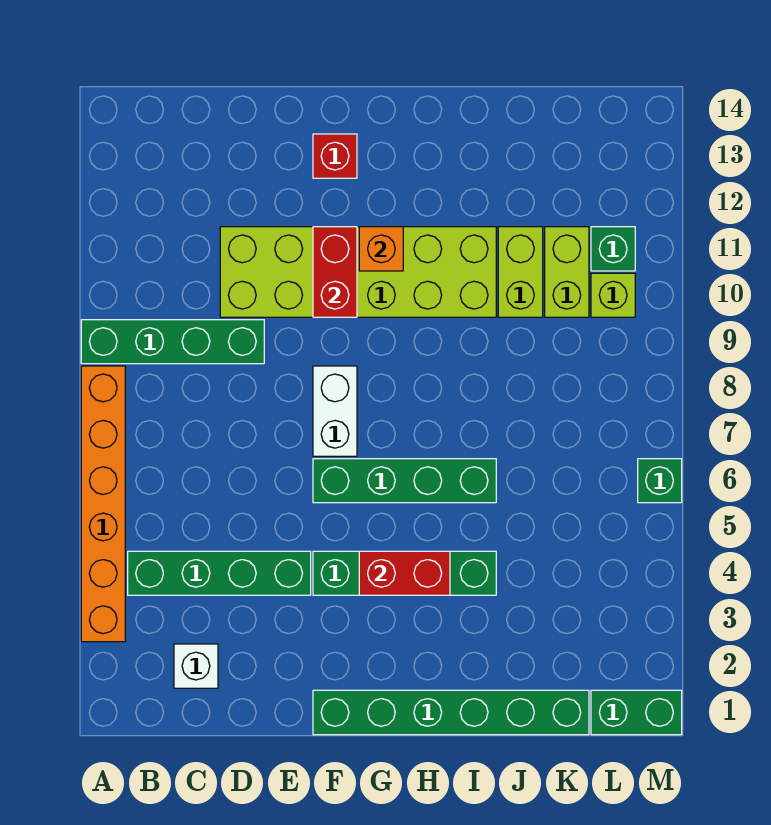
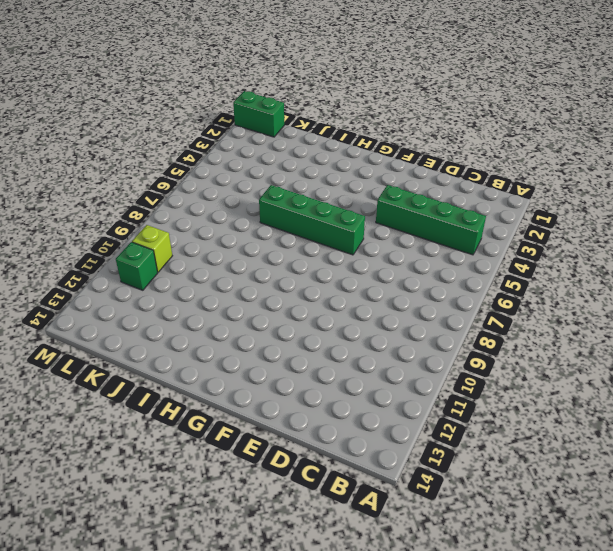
none -> orange brick A3:A8 level 1
none -> green brick A9:D9 level 1
none -> white brick C2 level 1

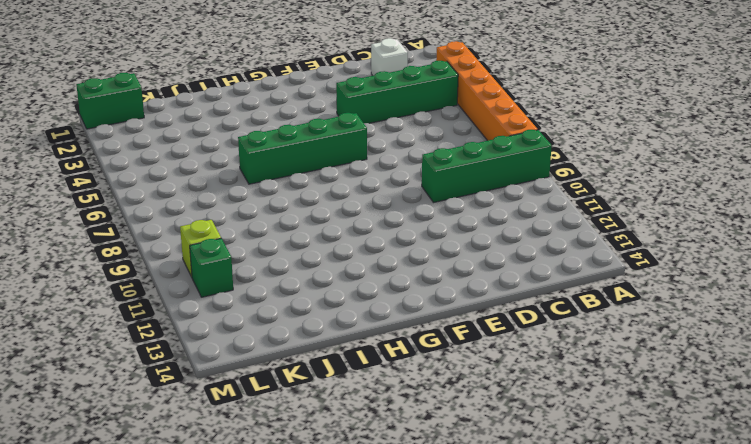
none -> lime brick D10:I11 level 1
none -> green brick F1:K1 level 1
none -> green brick F4:I4 level 1

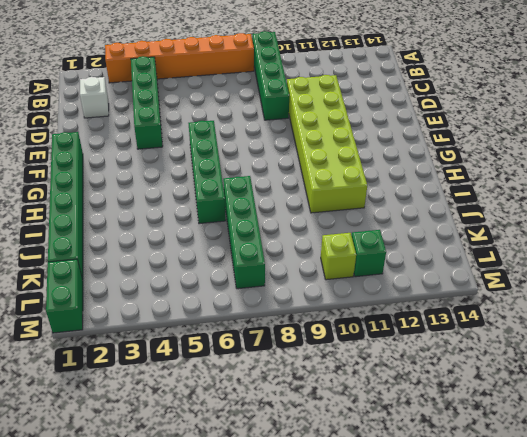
green brick I7:L7 level 1 -> green brick F4:I4 level 1
none -> white brick F7:F8 level 1
none -> red brick F13 level 1
none -> lime brick J10:J11 level 1

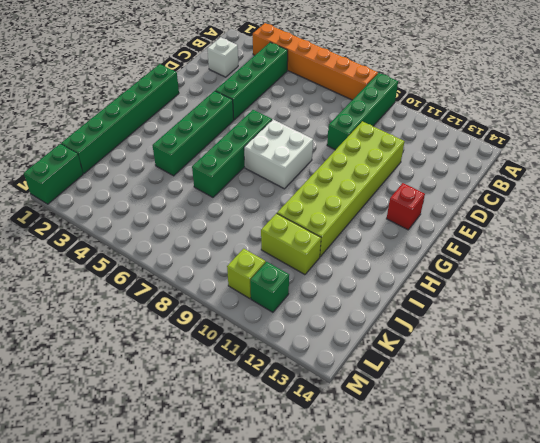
white brick F7:G8 level 1 -> white brick F7:F8 level 1
none -> lime brick K10:K11 level 1
none -> green brick M6 level 1
none -> red brick F10:F11 level 2

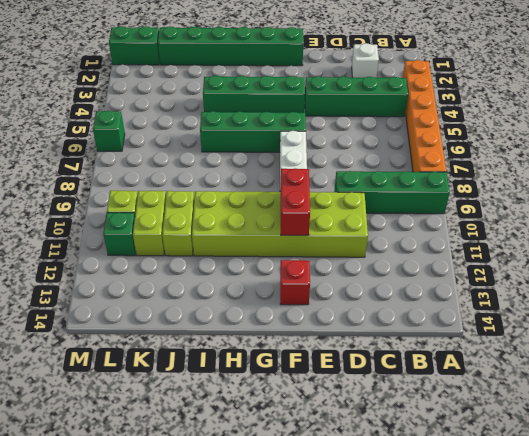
none -> red brick G4:H4 level 2
none -> orange brick G11 level 2

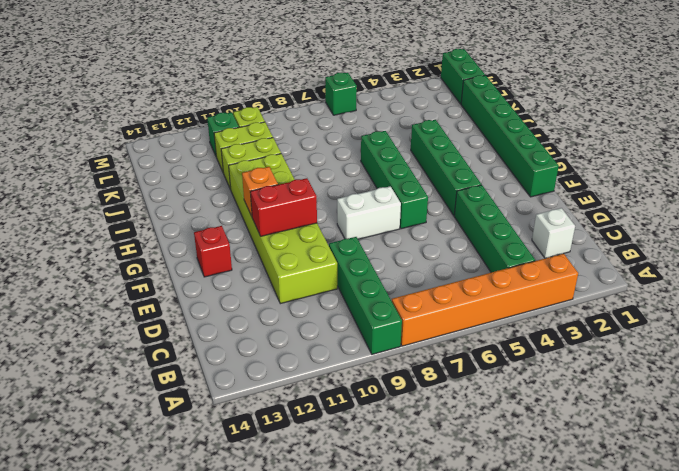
none -> red brick G4:H4 level 2

